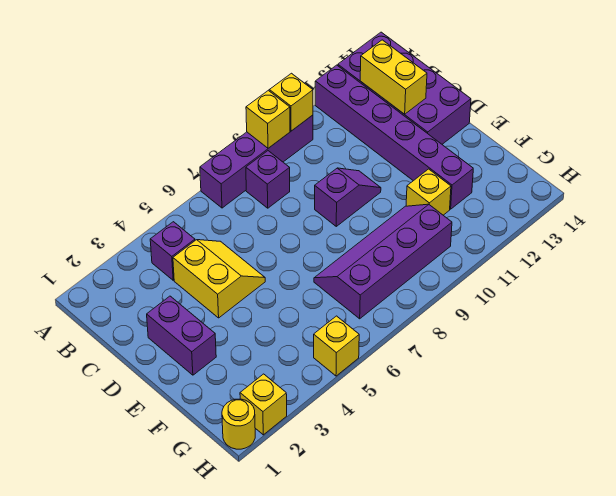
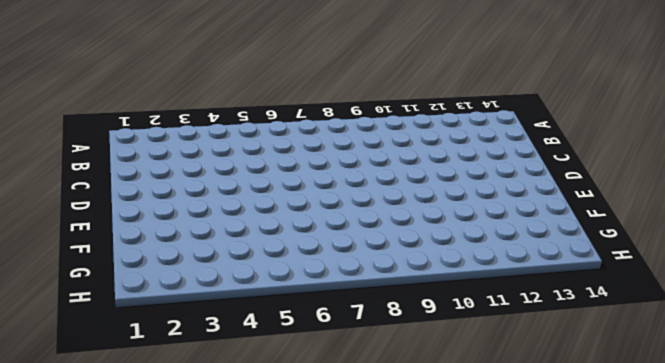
none -> purple brick A7:A10 level 1
none -> purple brick A12:F12 level 1
none -> purple brick A13:D14 level 1

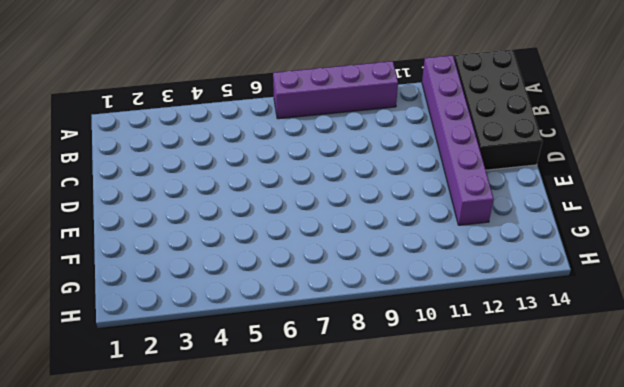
black brick A13:D14 level 1 -> purple brick A13:D14 level 1
none -> purple brick B4 level 1
none -> purple brick B8 level 1
none -> yellow slope C4:D5 level 1 top 4

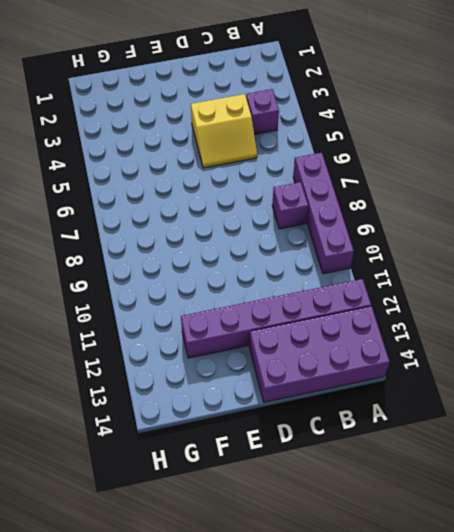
none -> purple brick D2:E2 level 1
none -> purple slope D9:D10 level 1 top 9
none -> purple slope F7:G10 level 1 top G

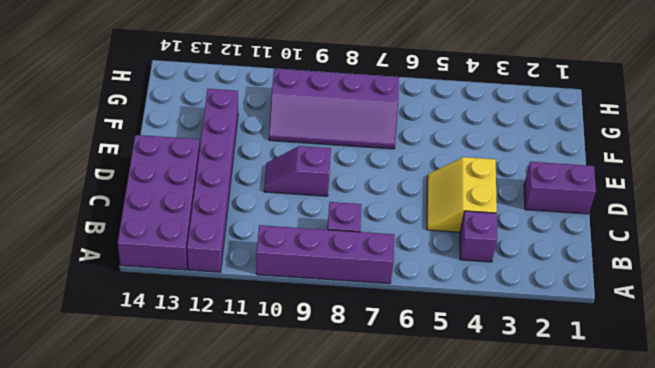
purple brick D1:D2 level 1 -> purple brick D2:E2 level 1
none -> yellow brick F11 level 1
none -> yellow round brick H1 level 1
none -> yellow brick H2 level 1

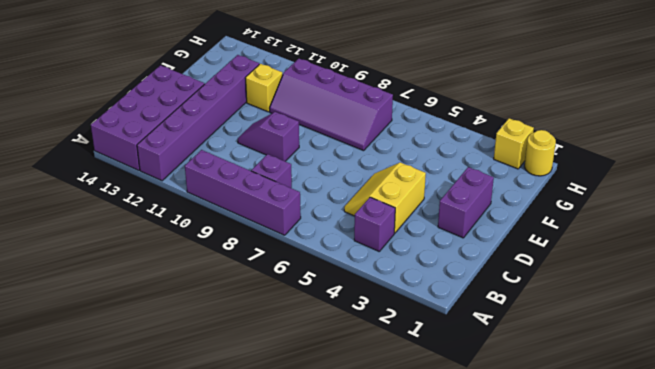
none -> yellow brick H5 level 1
none -> yellow brick A9 level 2
none -> yellow brick A10 level 2

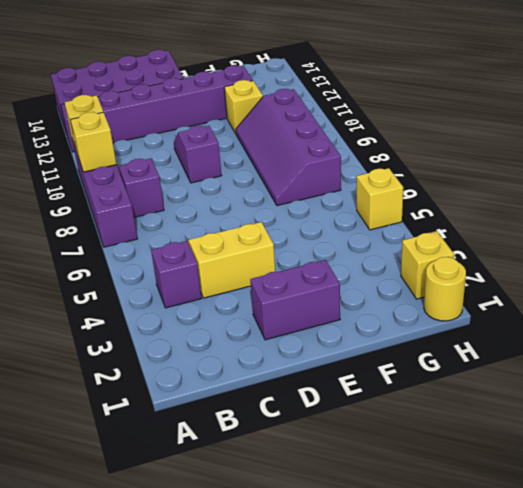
none -> yellow brick B13:C13 level 2

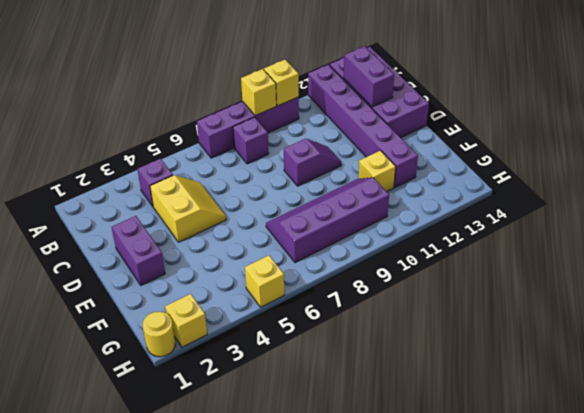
purple brick B13:C13 level 2 -> yellow brick B13:C13 level 2

